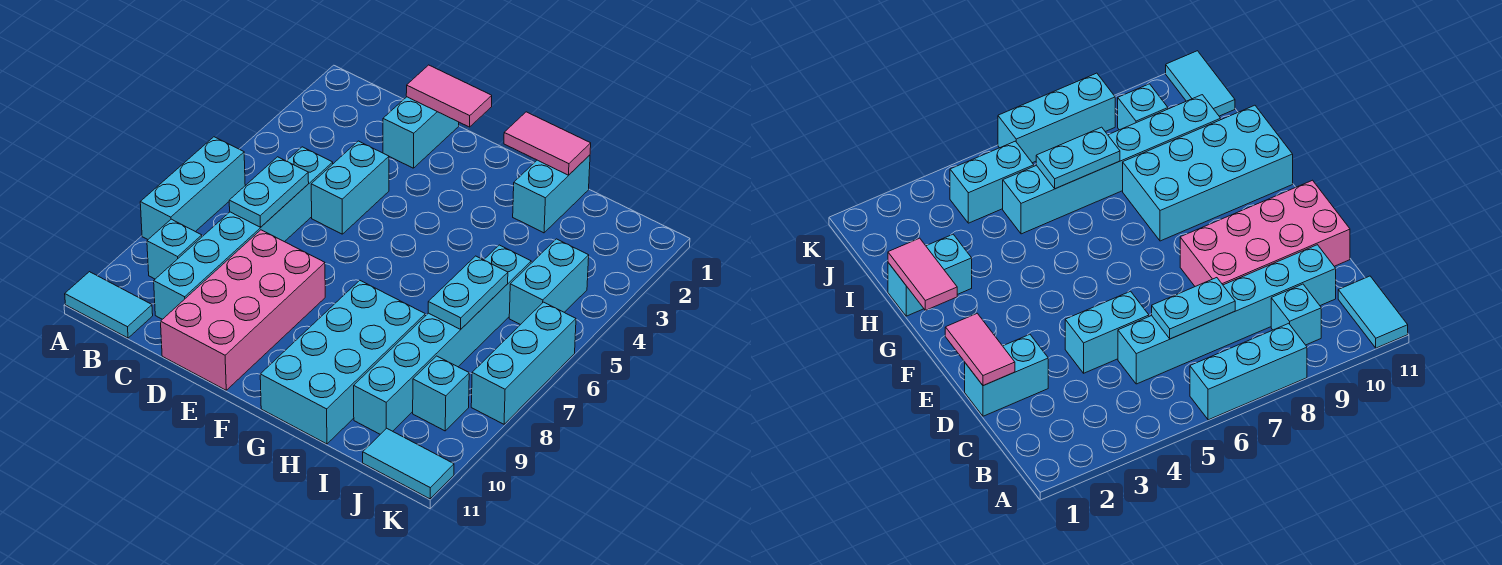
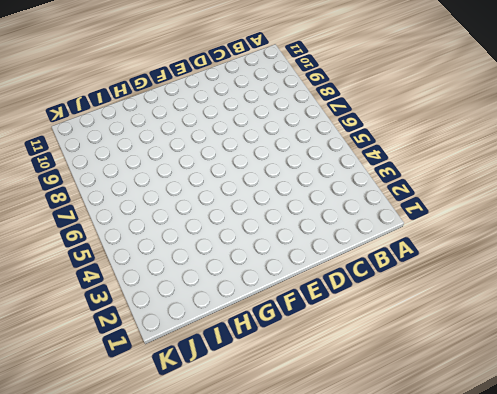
none -> cyan brick A6:A8 level 1
none -> cyan tile A11:B11 level 1
none -> cyan brick B9 level 1

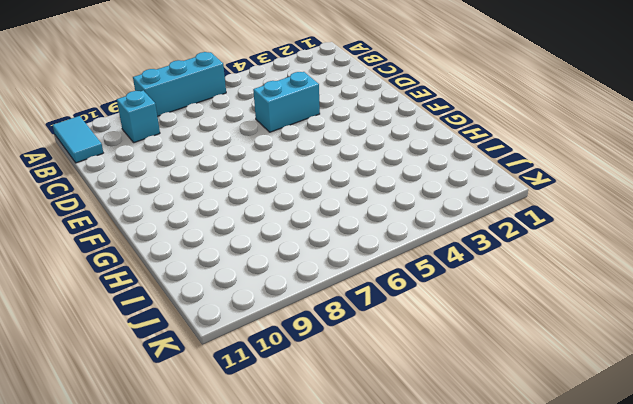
none -> cyan brick C5:C10 level 1
none -> cyan brick D1:D2 level 1
none -> pink brick D8:E11 level 1

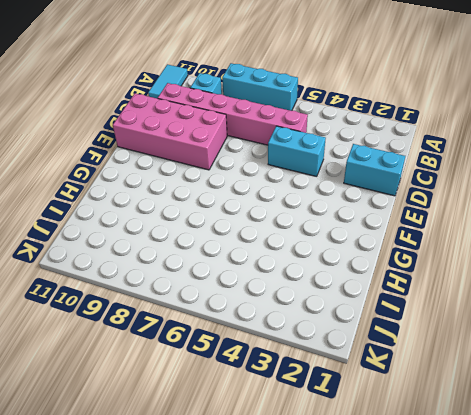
pink brick C5:C10 level 1 -> cyan brick C5:C10 level 1
none -> cyan brick G8:H11 level 1
none -> cyan brick H1:H2 level 1
none -> cyan brick I5:I10 level 1

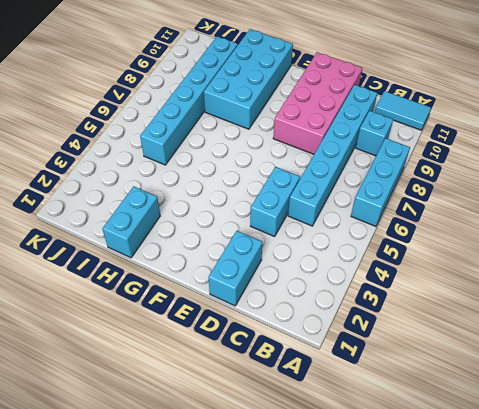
none -> cyan brick J4:J5 level 1
none -> cyan brick J9 level 1
none -> cyan tile J11:K11 level 1

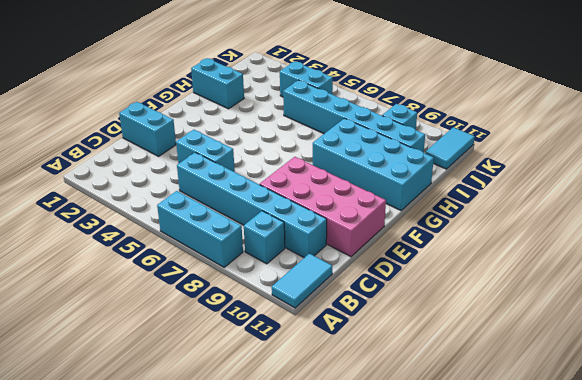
none -> cyan brick K6:K8 level 1
none -> cyan plate C6:C7 level 2
none -> pink tile D1:E1 level 2

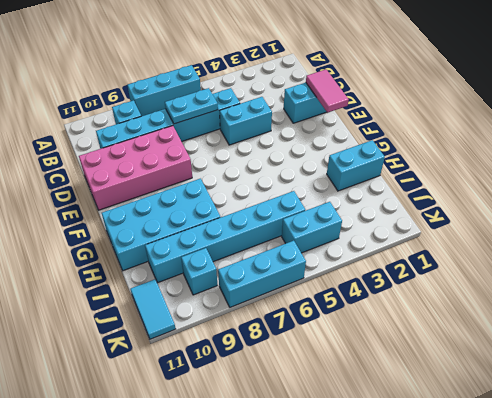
none -> cyan tile A11:B11 level 1
none -> pink tile G1:H1 level 2
none -> cyan plate I6:I7 level 2

